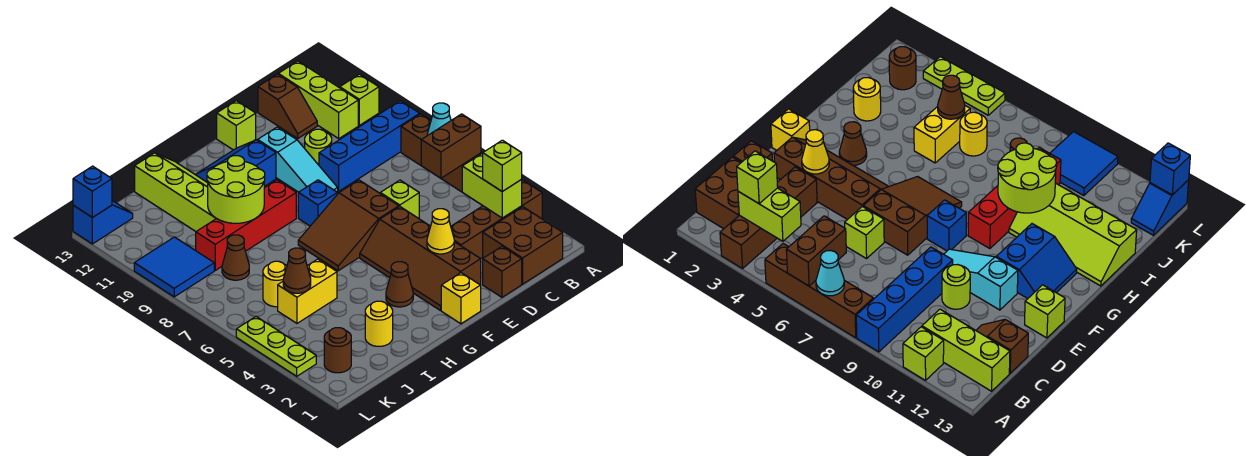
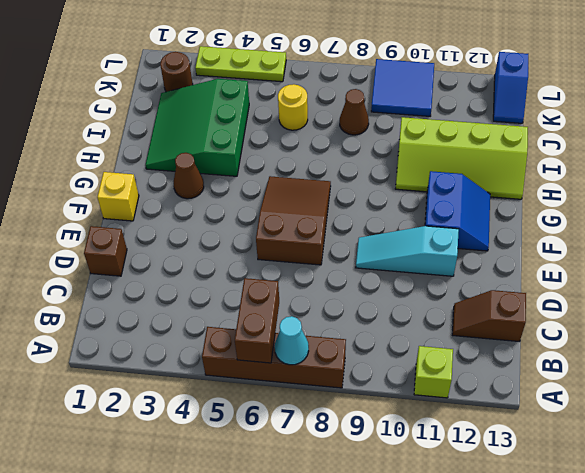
green slope H2:J4 level 1 top 4 -> yellow round brick I2 level 1
none -> brown brick A3:D3 level 1
none -> blue brick A9:D9 level 1
none -> brown brick B1:C2 level 1
none -> lime brick B11:B13 level 1

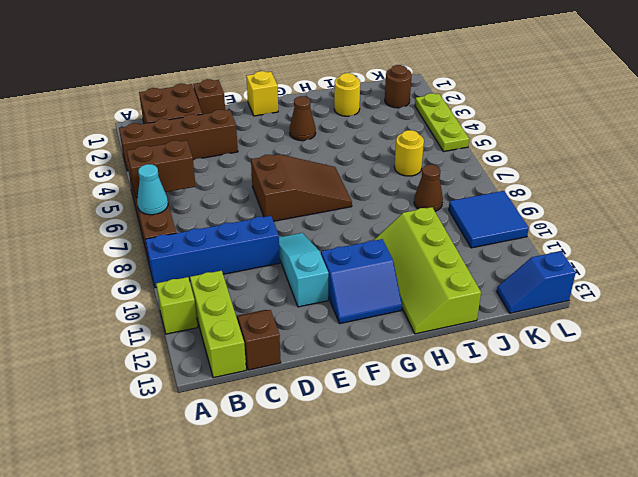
none -> lime brick D6 level 1
none -> lime round brick D10 level 1
none -> brown slope E2:F5 level 1 top E
none -> lime brick E13 level 1

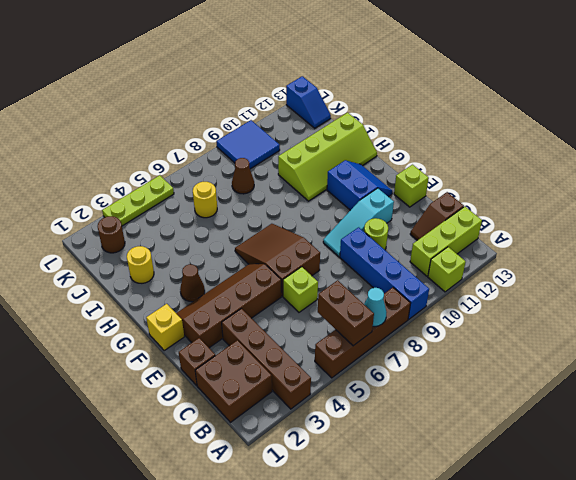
none -> blue brick F8 level 1
none -> red brick G9:J9 level 1
none -> yellow brick I5:J5 level 1
none -> lime brick B3:B4 level 2

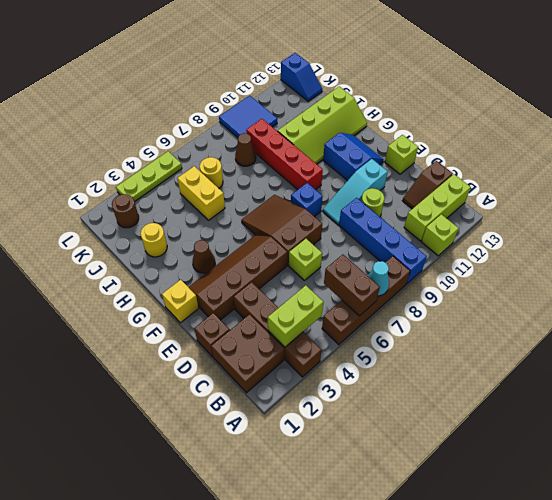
none -> yellow cone E3 level 2
none -> lime round brick H9:I10 level 2
none -> brown cone J5 level 2
none -> blue brick L13 level 2

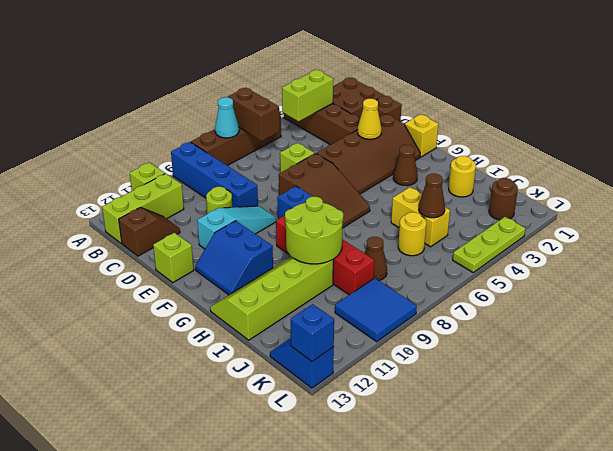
none -> lime brick B3 level 3

